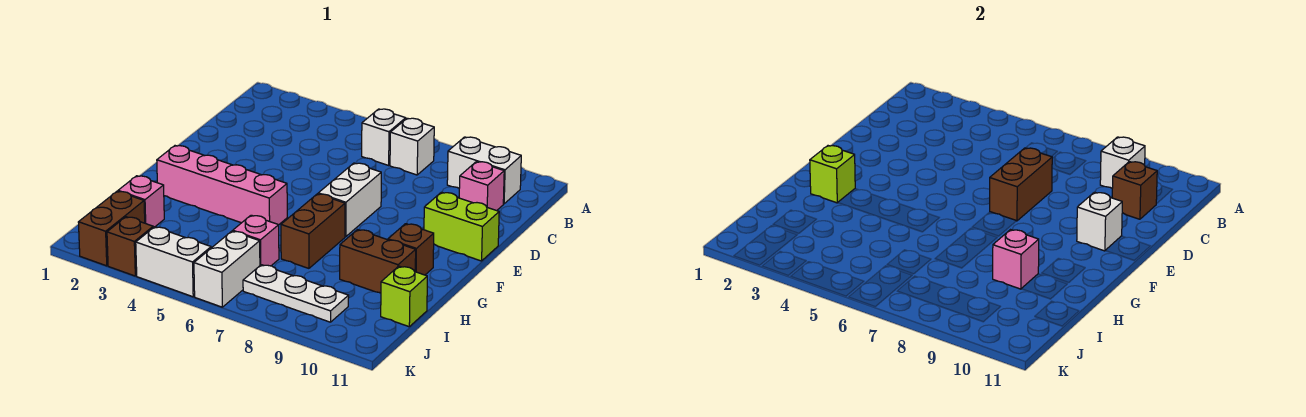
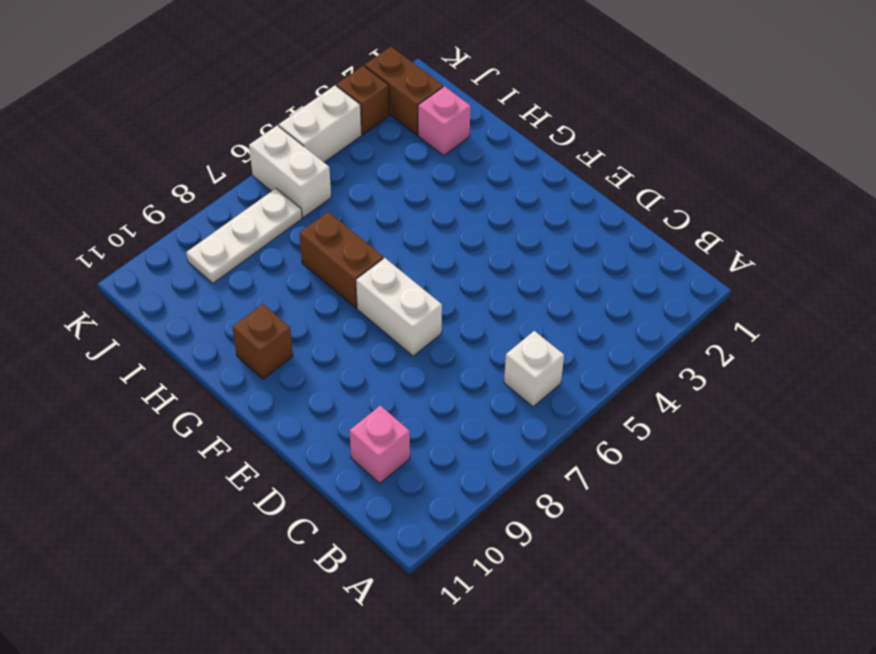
none -> white brick B7 level 1
none -> white brick B9:B10 level 1
none -> lime brick E10:E11 level 1

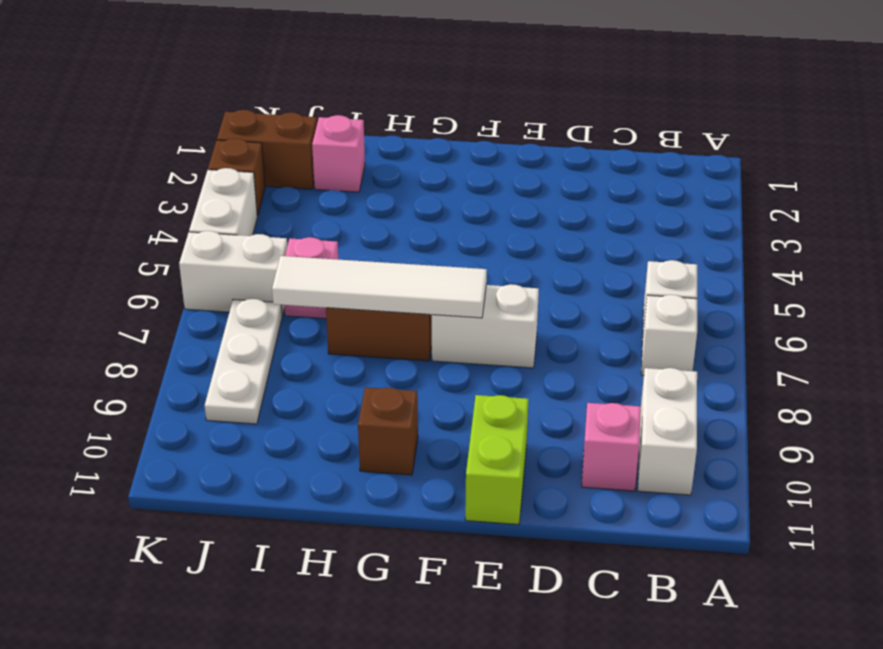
white tile F7:I7 level 2 -> none
none -> pink brick G2:G5 level 1
none -> brown brick H9:H10 level 1
none -> lime brick I11 level 1

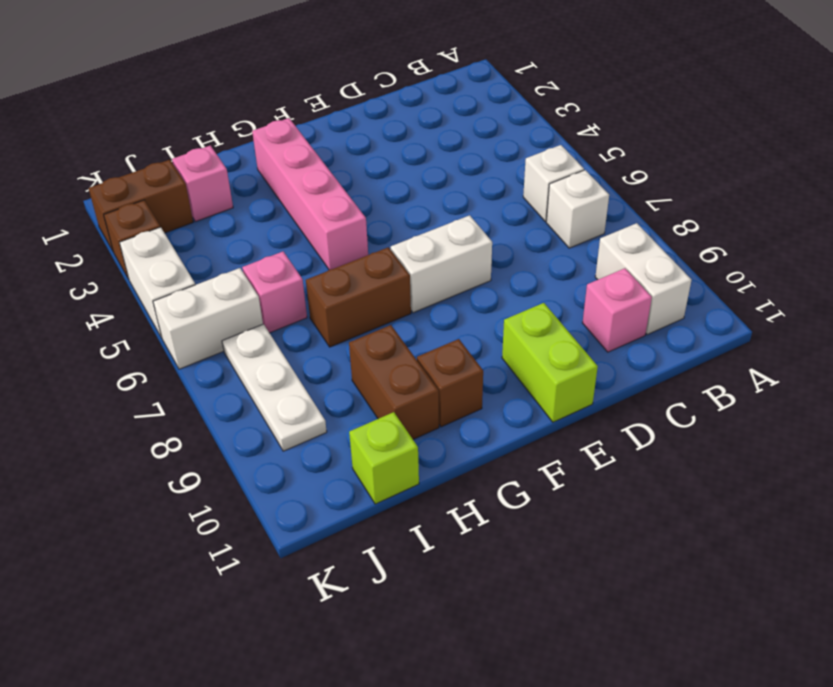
none -> white brick B9 level 2
none -> brown brick C10 level 2
none -> brown brick D7:E7 level 2

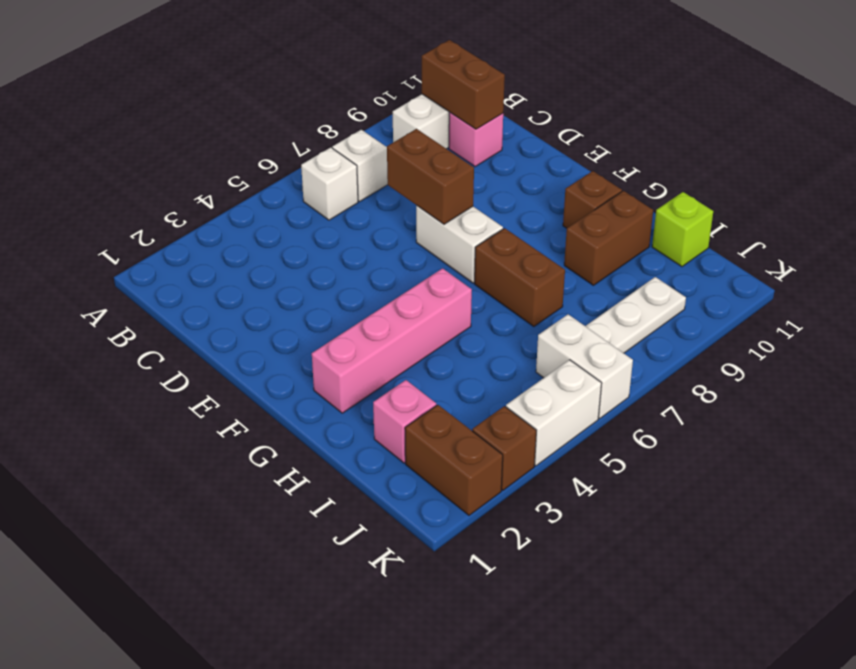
brown brick B10:C10 level 2 -> brown brick C10 level 2
none -> lime brick E10:E11 level 1
none -> pink brick I6 level 1
none -> white brick B9 level 2

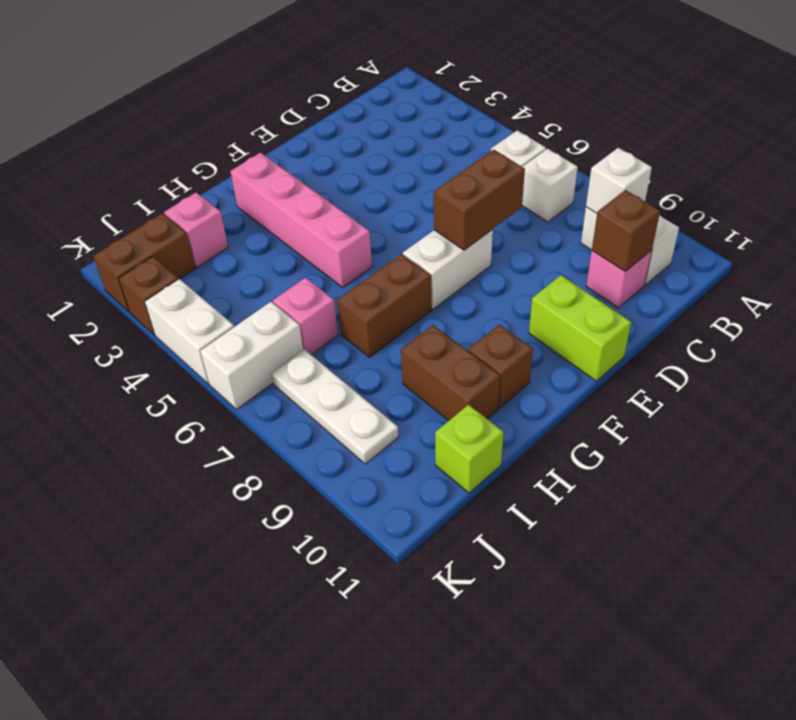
none -> white brick E10 level 2
none -> lime brick G2 level 2
none -> pink brick H9 level 2

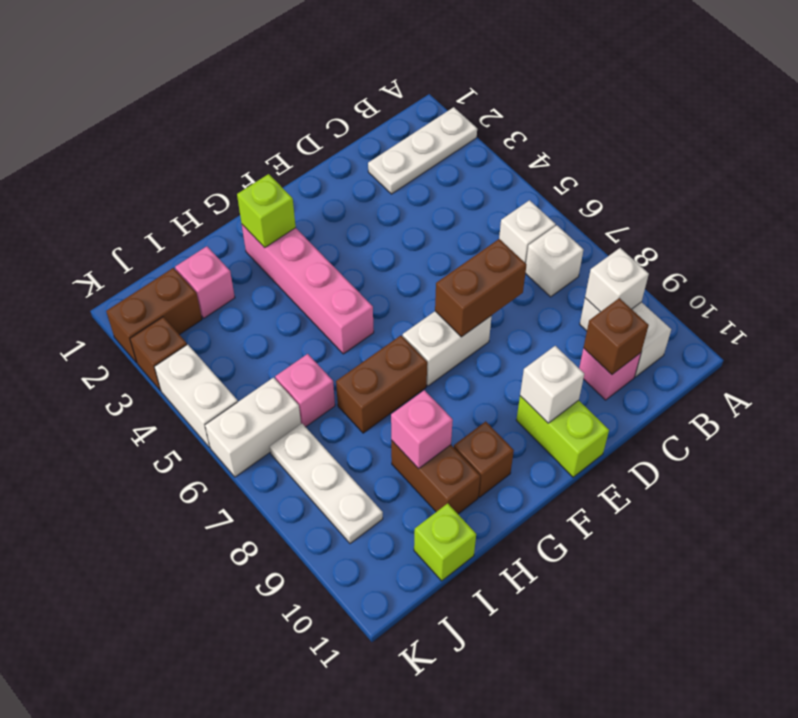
white plate A2:C2 level 1 -> none

